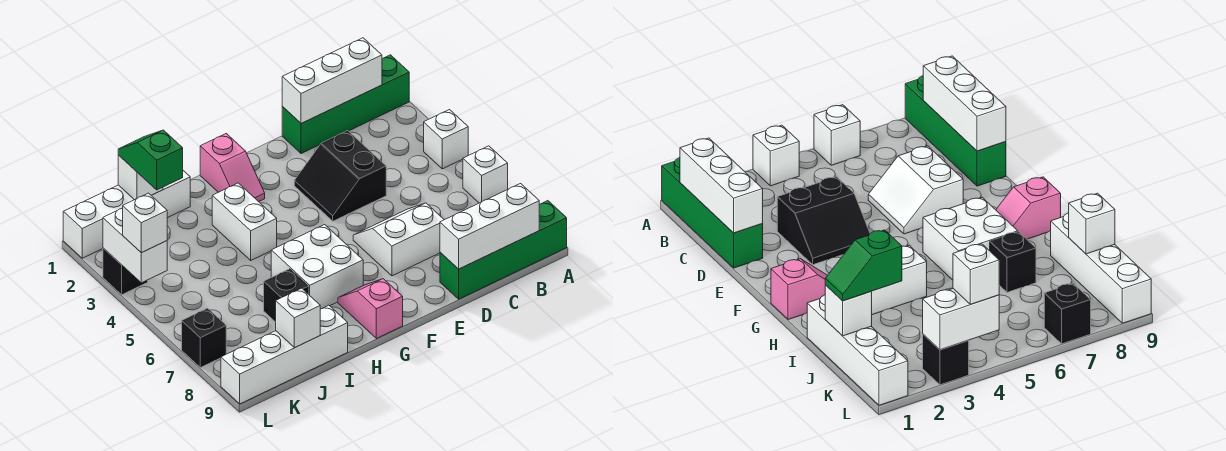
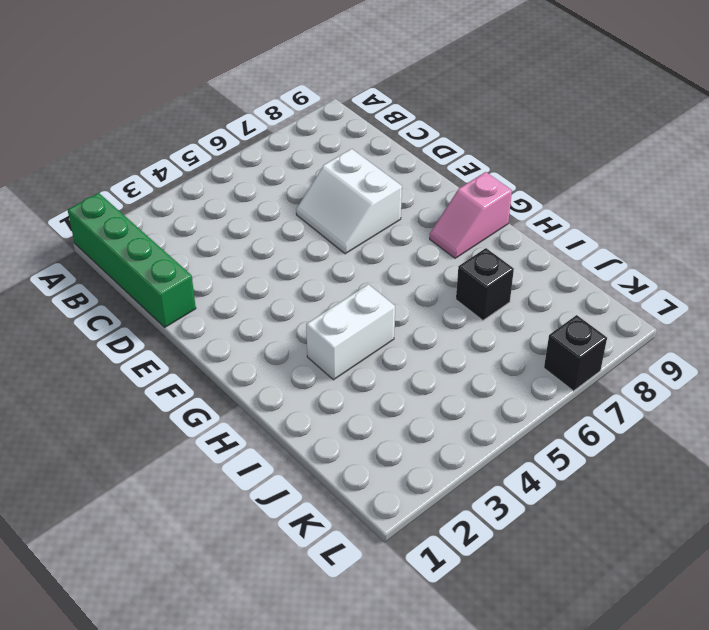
none -> white brick A4 level 1
none -> white brick A6 level 1
none -> green brick A9:D9 level 1

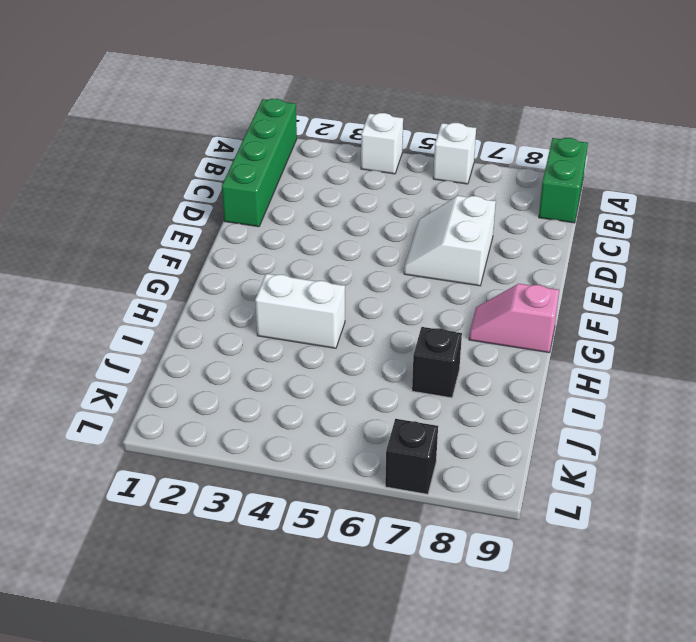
green brick A9:B9 level 1 -> green brick A9:D9 level 1
none -> black slope D3:E4 level 1 top D
none -> pink slope G1:G2 level 1 top 1
none -> white brick G6:H7 level 1

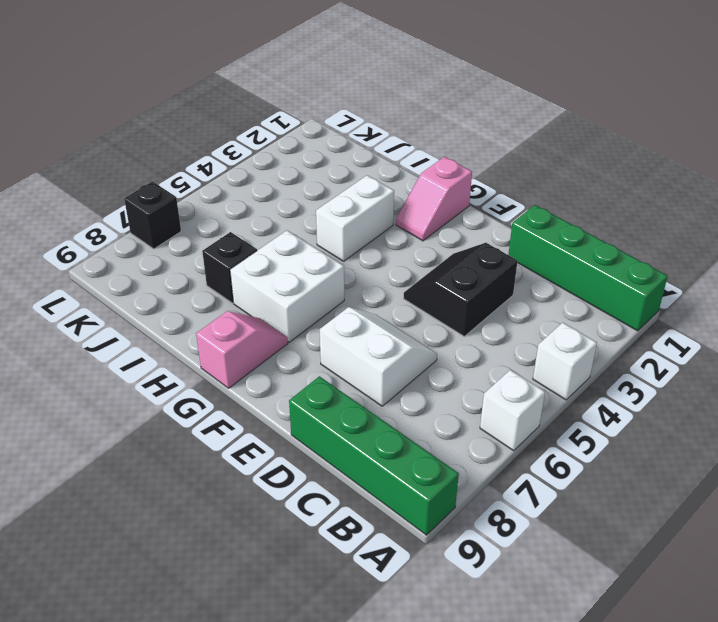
none -> white brick I1:L1 level 1
none -> white brick I9:L9 level 1
none -> black brick L3 level 1

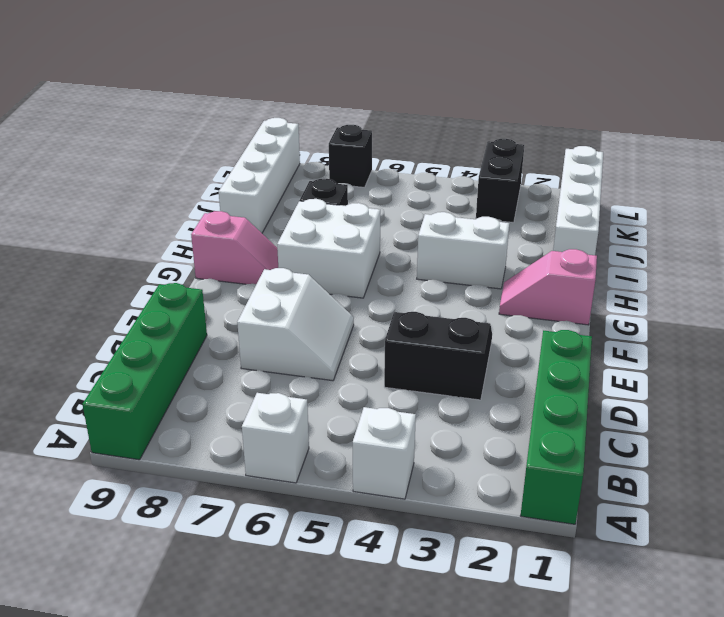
black brick K3:L3 level 1 -> black brick L3 level 1
none -> white brick B1:D1 level 2
none -> white brick B9:D9 level 2
none -> white brick J1 level 2

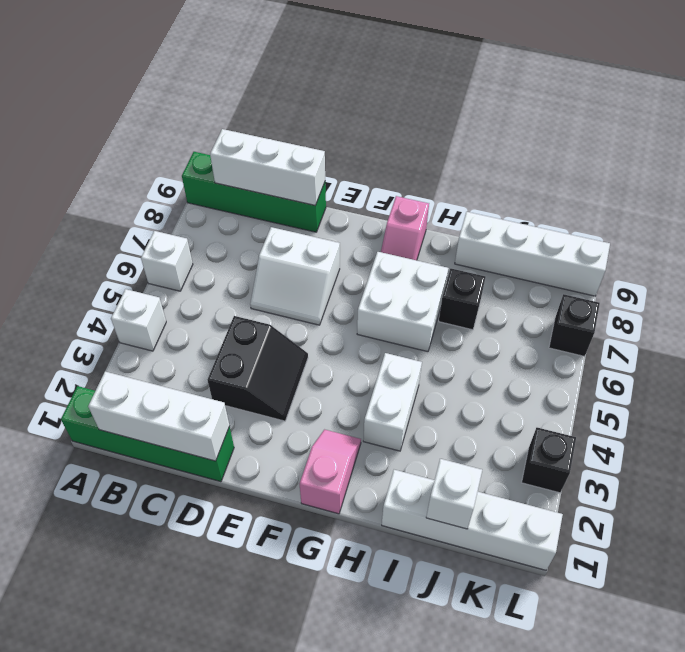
none -> white brick J9 level 2
none -> white brick L3:L4 level 2
none -> green slope J1:J2 level 3 top 2

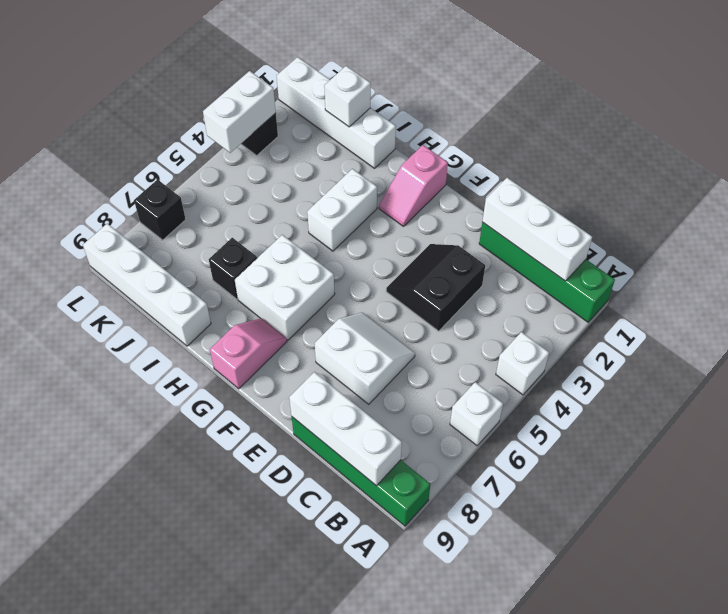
none -> white brick J9 level 2
none -> green slope J1:J2 level 3 top 2
none -> white brick L4 level 3

